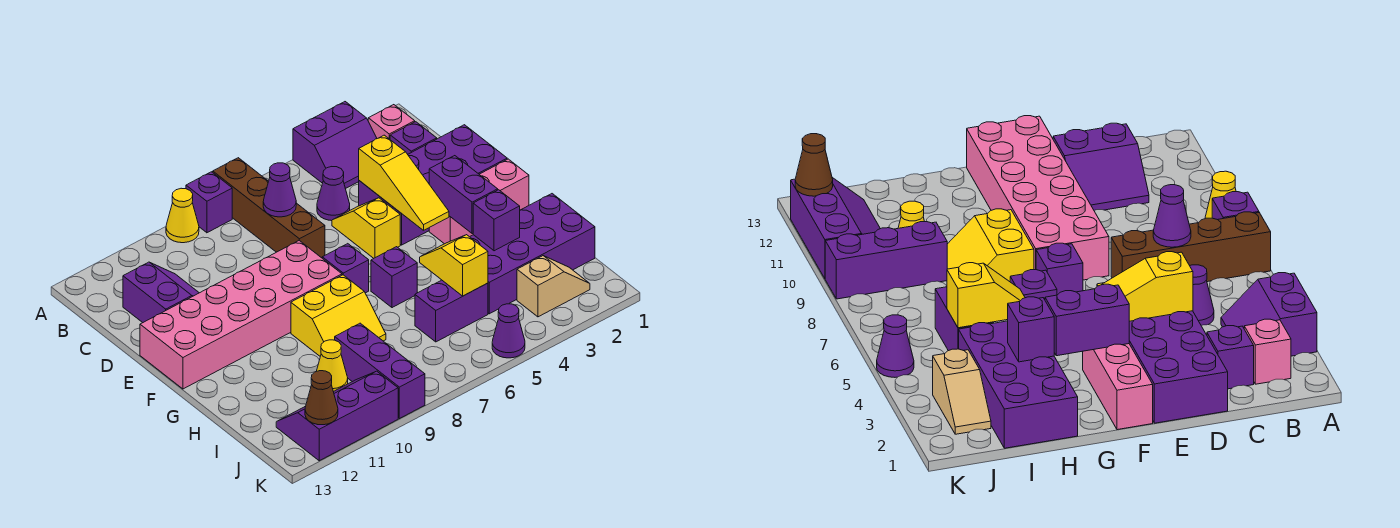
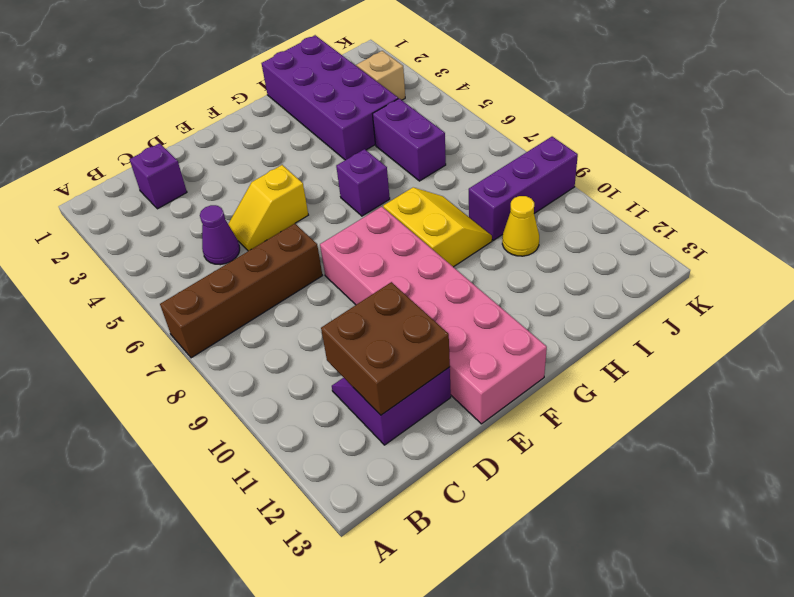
brown brick C11:D12 level 2 -> none
none -> purple slope A3:B4 level 1 top A
none -> purple brick A8 level 1
none -> yellow cone A9 level 1

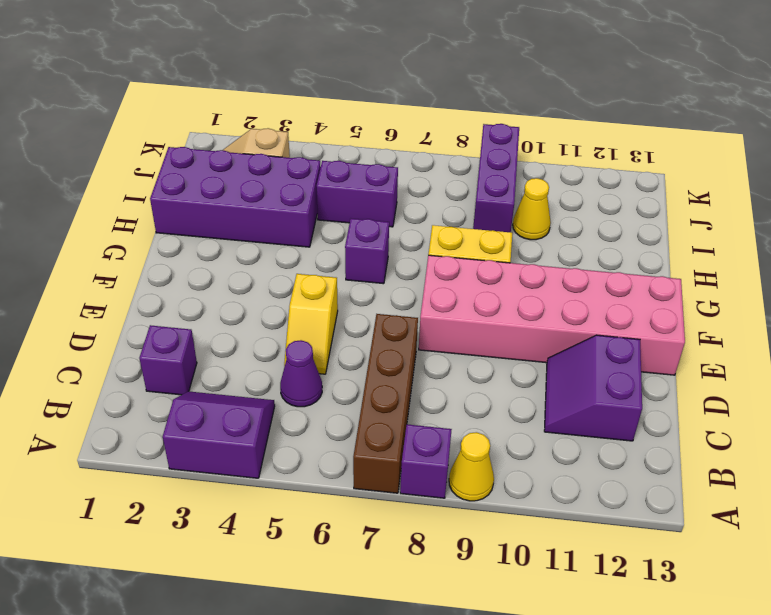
none -> pink brick B2 level 1
none -> purple brick D1:E4 level 1
none -> pink brick F1:F3 level 1

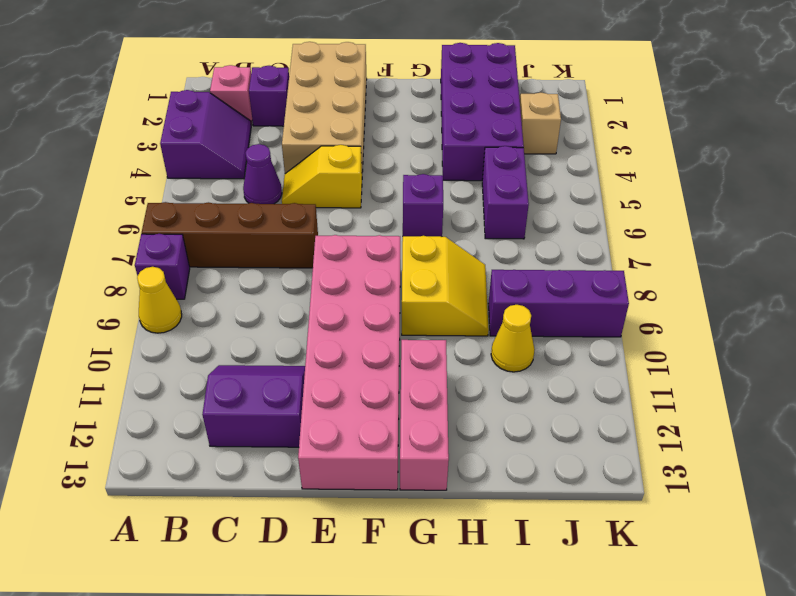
tan brick D1:E4 level 1 -> purple brick D1:E4 level 1
pink brick G11:G13 level 1 -> pink brick F1:F3 level 1
none -> purple brick F7 level 1
none -> purple slope J10:K12 level 1 top K
none -> purple cone K5 level 1

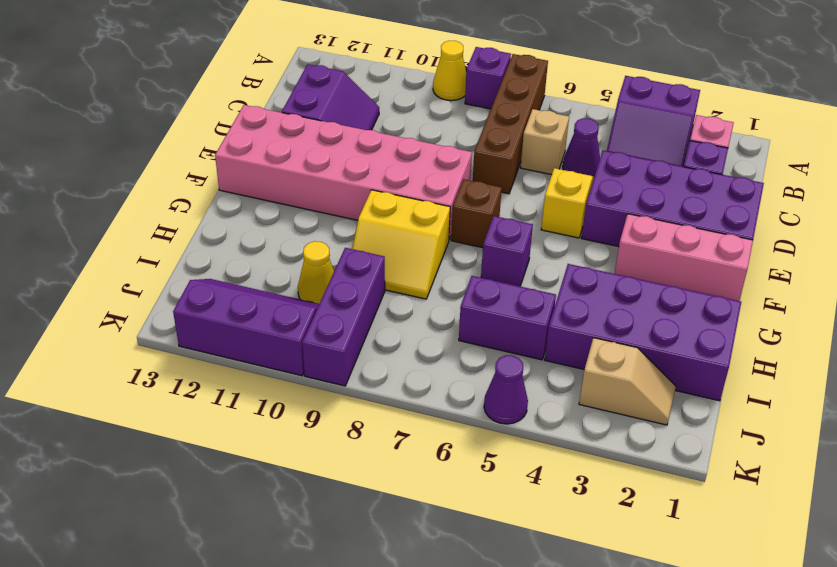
tan brick C6 level 1 -> none
brown brick F7 level 1 -> purple brick F7 level 1
none -> purple cone C7 level 2
none -> yellow slope D4:F4 level 2 top D
none -> purple brick F3:G3 level 2

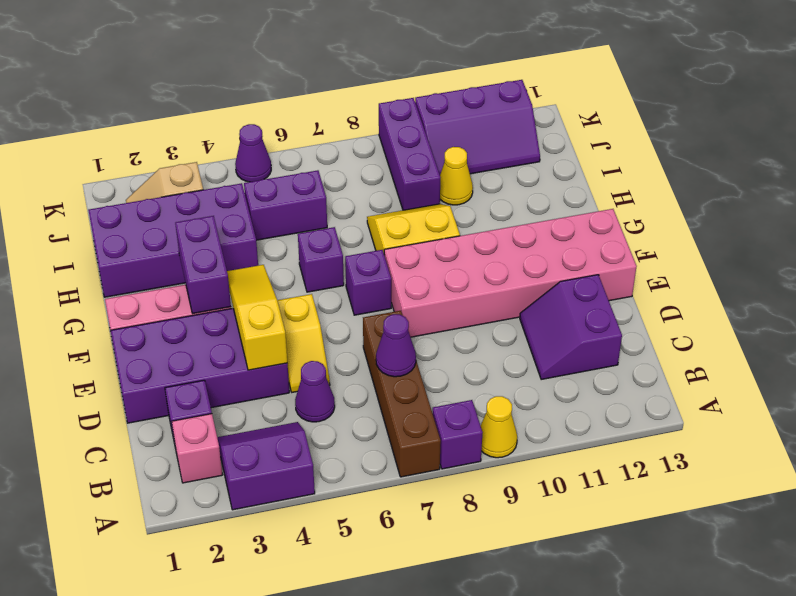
none -> purple brick H3 level 2
none -> yellow slope H5:I5 level 2 top I
none -> brown cone K12 level 2

